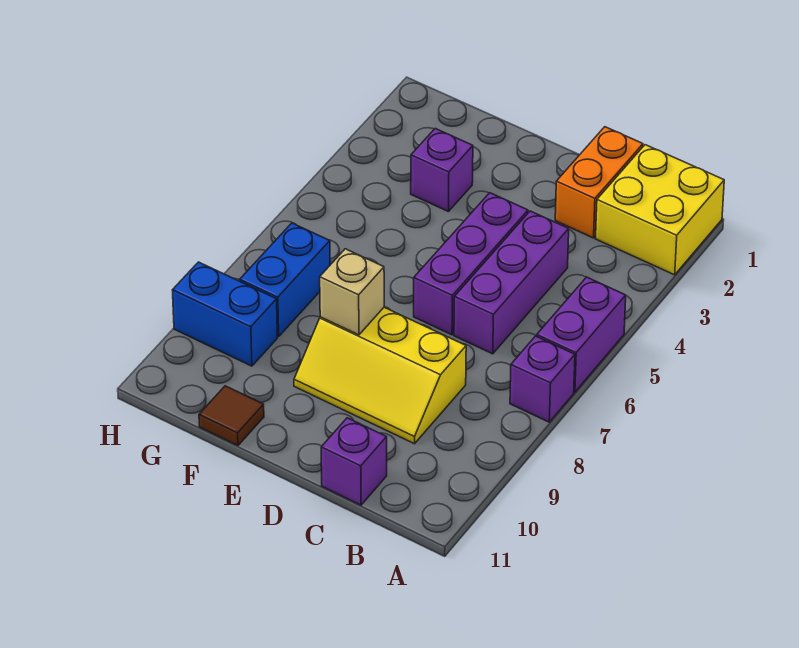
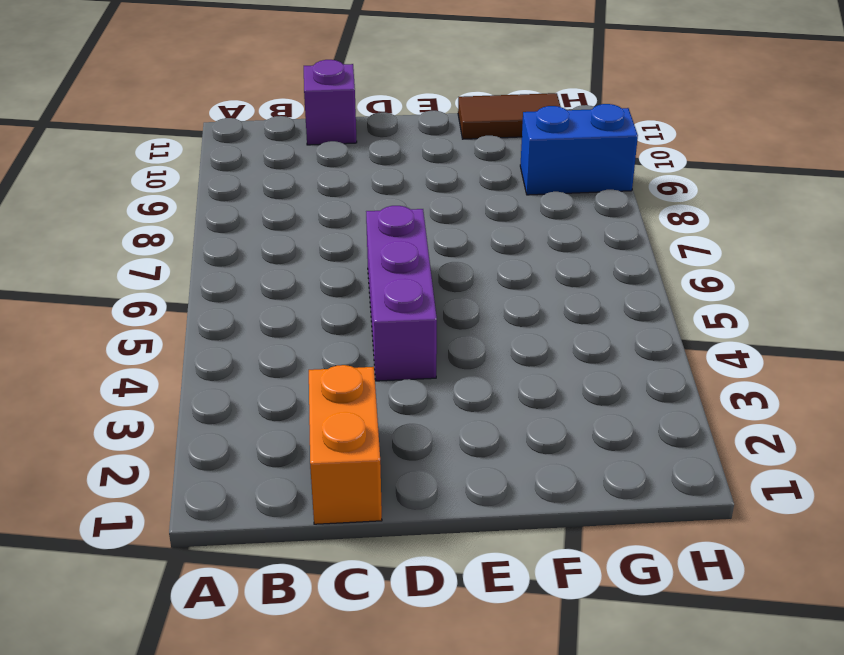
brown tile F11:G11 level 1 -> brown tile F11 level 1
none -> yellow brick A1:B2 level 1
none -> purple brick A5:A6 level 1
none -> purple brick A7 level 1

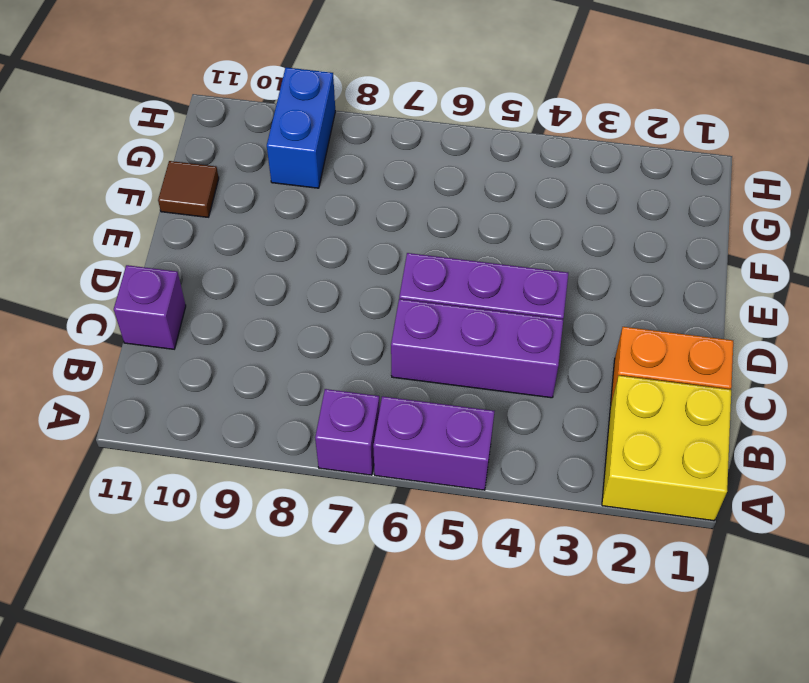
none -> yellow slope C8:E9 level 1 top 8
none -> purple brick F3 level 1
none -> blue brick G7:G8 level 1

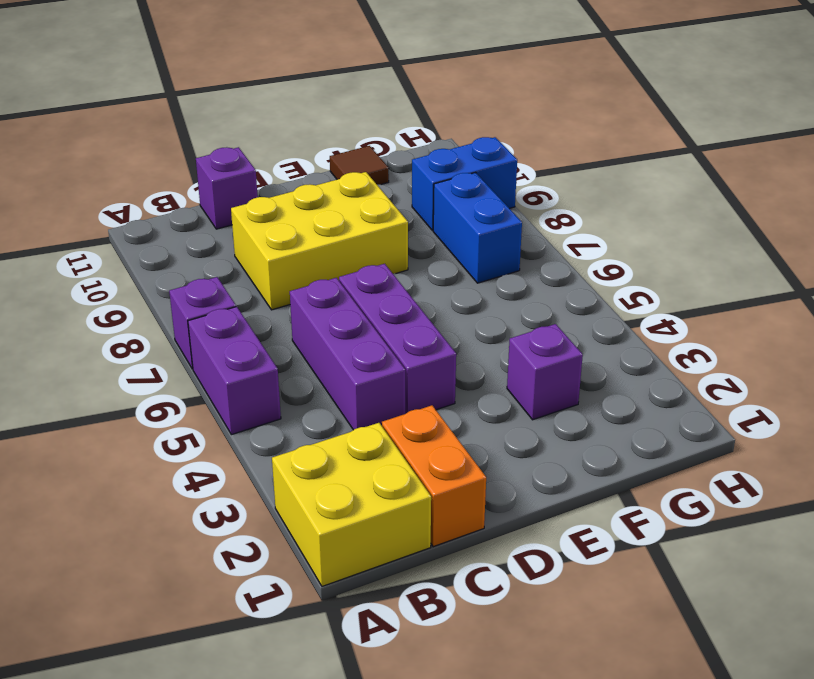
yellow brick C8:E9 level 1 -> yellow slope C8:E9 level 1 top 8
none -> tan brick E8 level 2

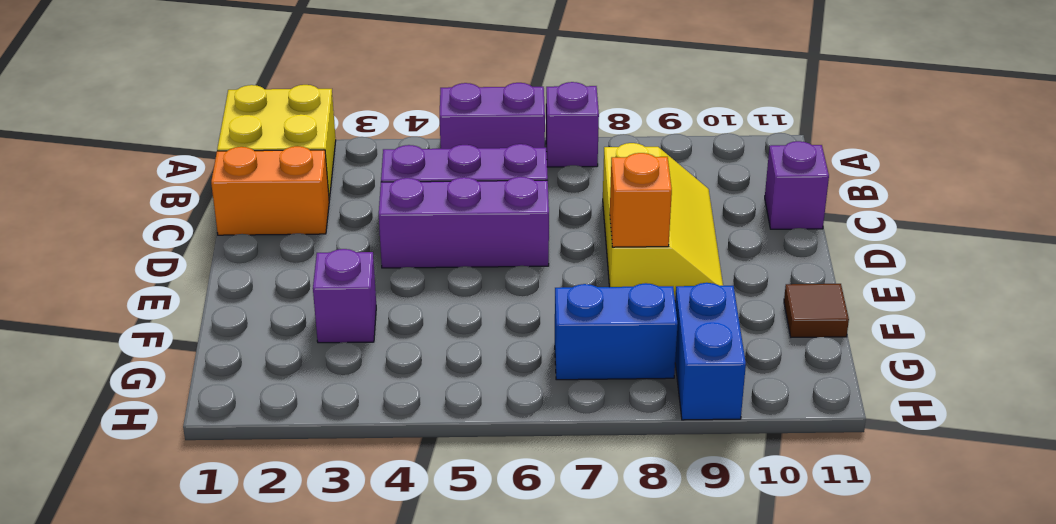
orange brick E8 level 2 -> tan brick E8 level 2

